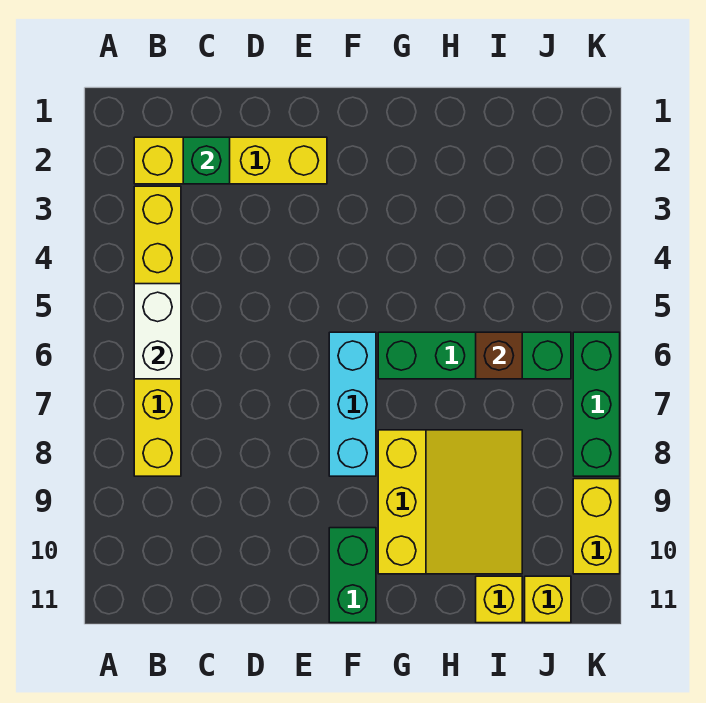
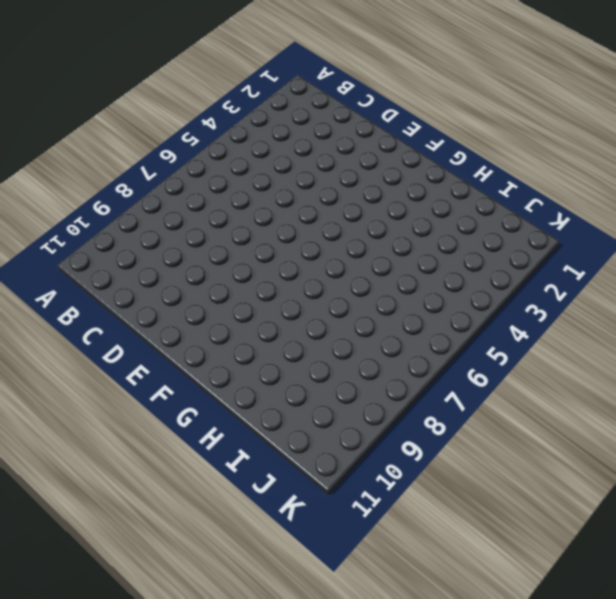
none -> yellow brick B2:E2 level 1
none -> yellow brick B3:B8 level 1
none -> cyan brick F6:F8 level 1

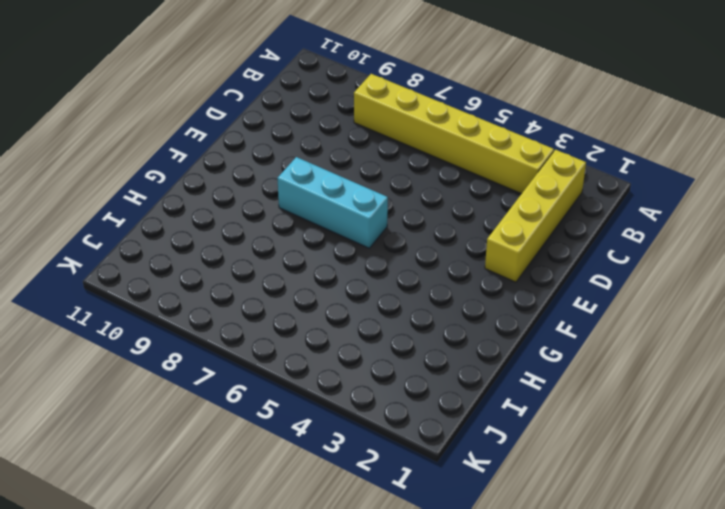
none -> green brick F10:F11 level 1
none -> green brick G6:J6 level 1
none -> yellow slope G8:I10 level 1 top G

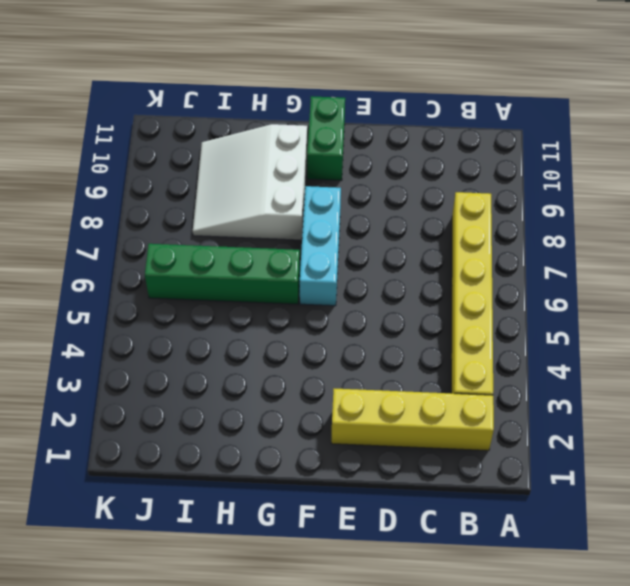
white slope G8:I10 level 1 top G -> yellow slope G8:I10 level 1 top G
none -> yellow brick I11 level 1
none -> yellow brick J11 level 1
none -> green brick K6:K8 level 1

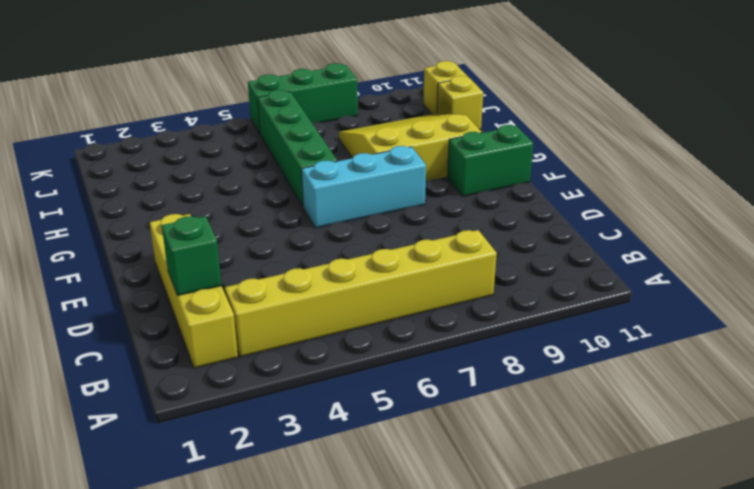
none -> yellow brick K9:K10 level 1
none -> white brick B5:B6 level 2
none -> brown brick I6 level 2

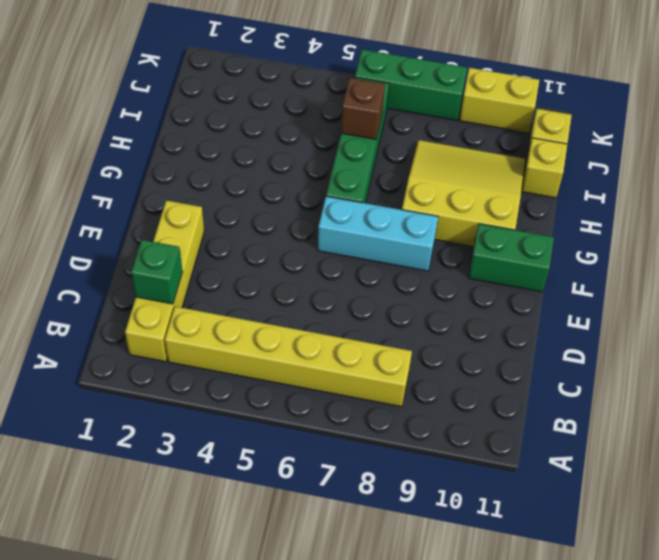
none -> white brick B5:B6 level 2

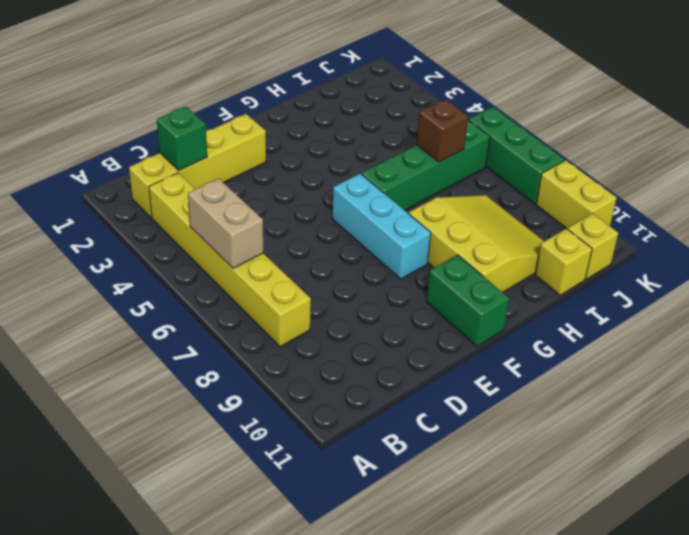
tan brick B5:B6 level 2 -> white brick B5:B6 level 2

